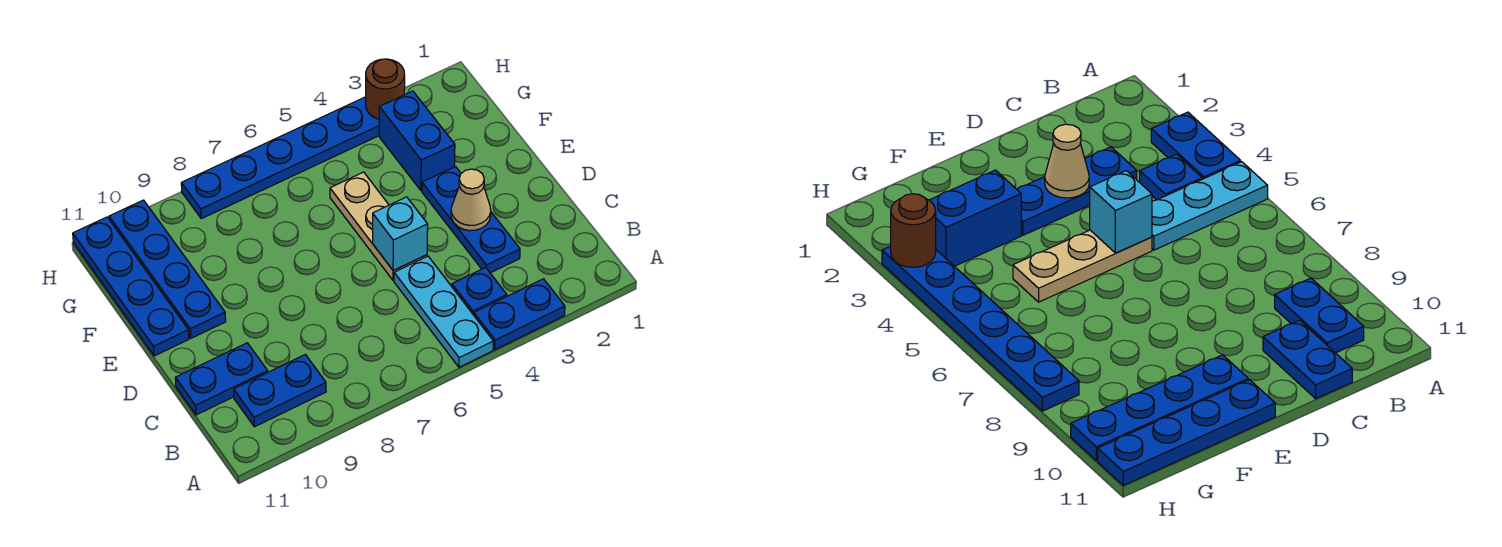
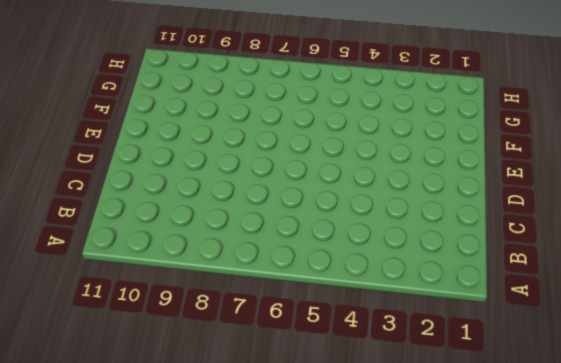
none -> blue plate A3:A4 level 1
none -> cyan plate A5:C5 level 1
none -> blue plate B4 level 1

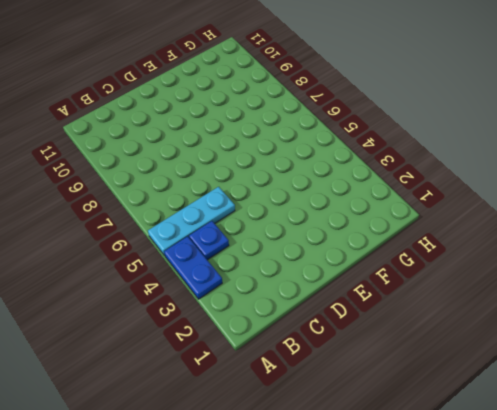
none -> blue plate B9:B10 level 1
none -> blue plate C3:E3 level 1
none -> blue plate C10:C11 level 1

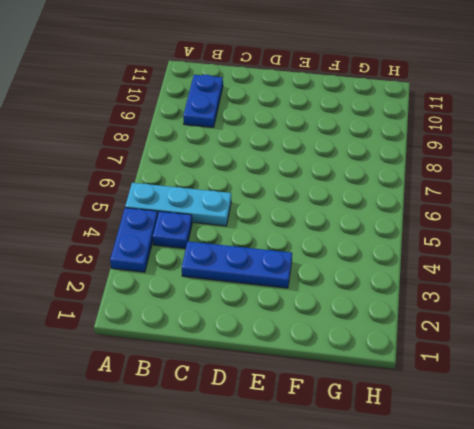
none -> blue plate C10:C11 level 1
none -> tan plate D5:F5 level 1
none -> blue plate E10:H10 level 1

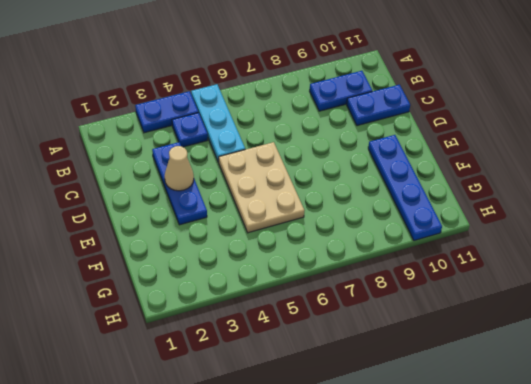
tan plate D5:F6 level 1 -> tan plate D5:F5 level 1
none -> blue plate E11:H11 level 1
none -> blue brick F3:G3 level 1
none -> blue plate H3:H8 level 1

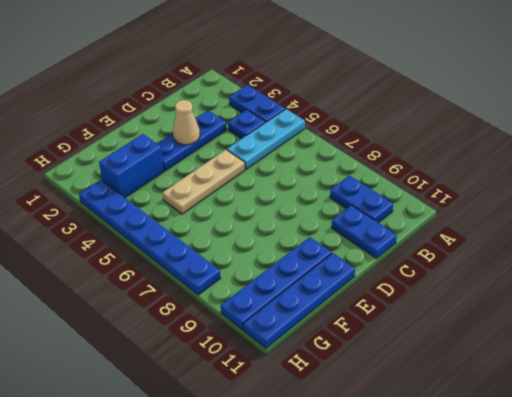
none -> cyan brick D5 level 2
none -> brown round brick H3 level 2

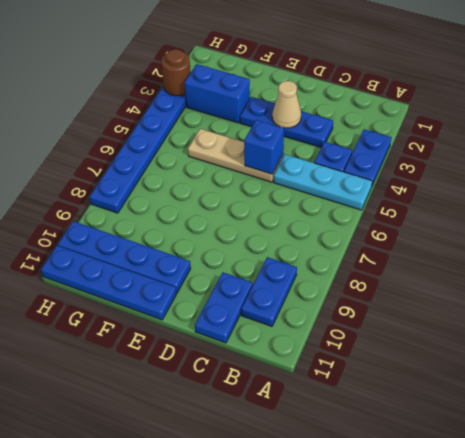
blue brick D5 level 2 -> cyan brick D5 level 2

